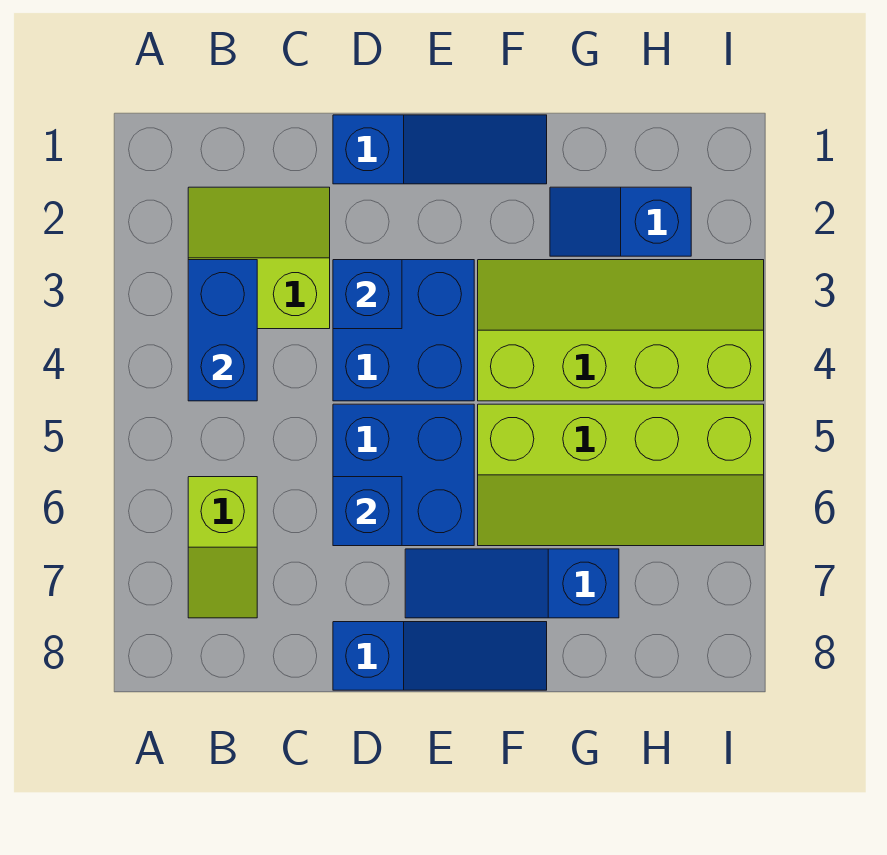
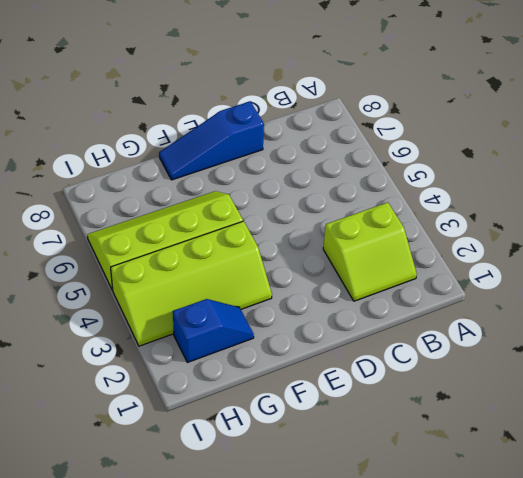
none -> lime slope B6:B7 level 1 top 6
none -> blue slope D1:F1 level 1 top D
none -> blue brick D3:E4 level 1

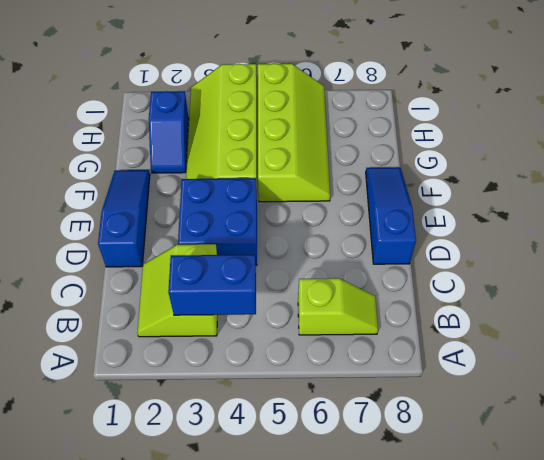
none -> blue brick D5:E6 level 1
none -> blue slope E7:G7 level 1 top G
none -> blue brick D3 level 2

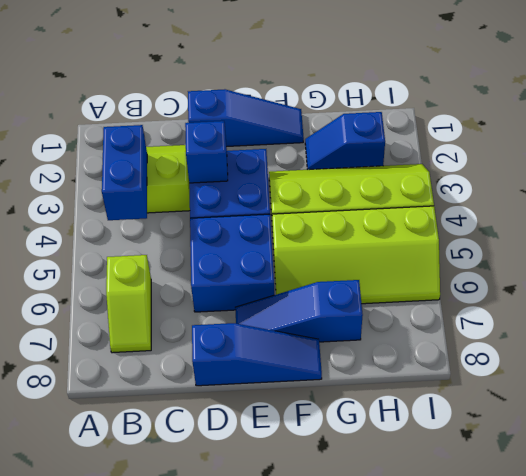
none -> blue brick D6 level 2

